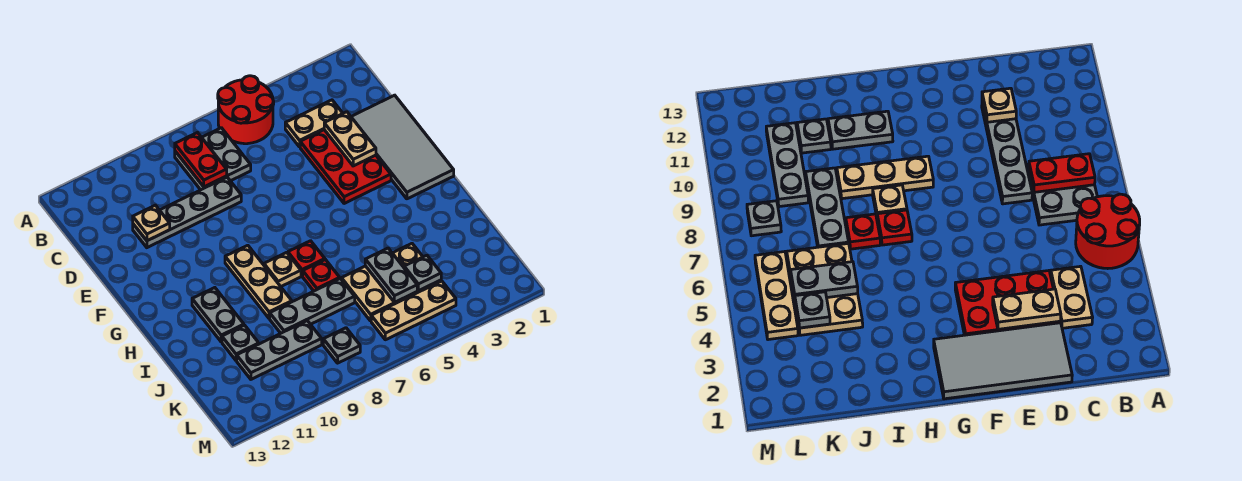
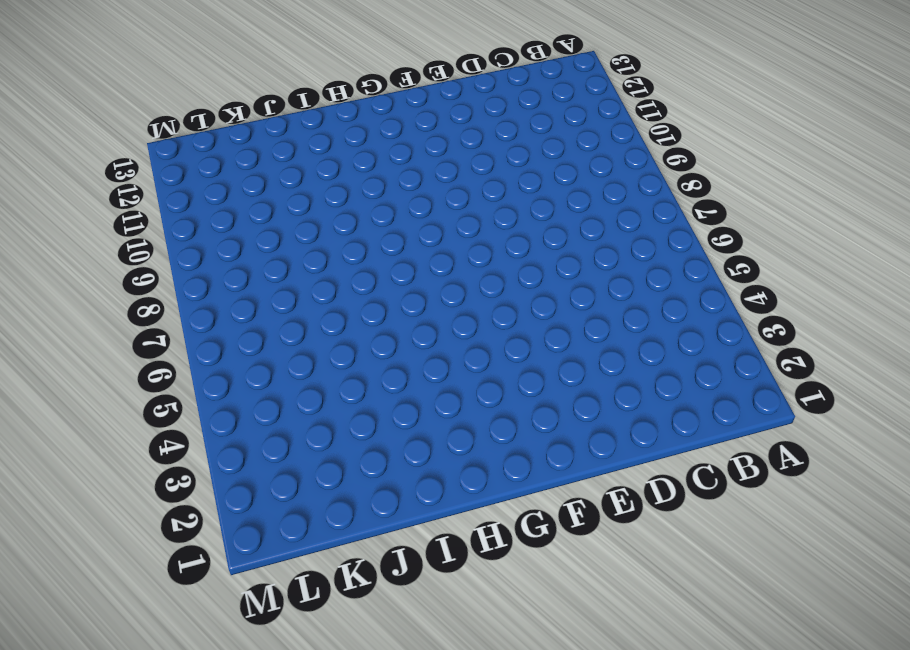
none -> red round brick A5:B6 level 1
none -> grey plate B7:C8 level 1
none -> tan plate C3:C4 level 1

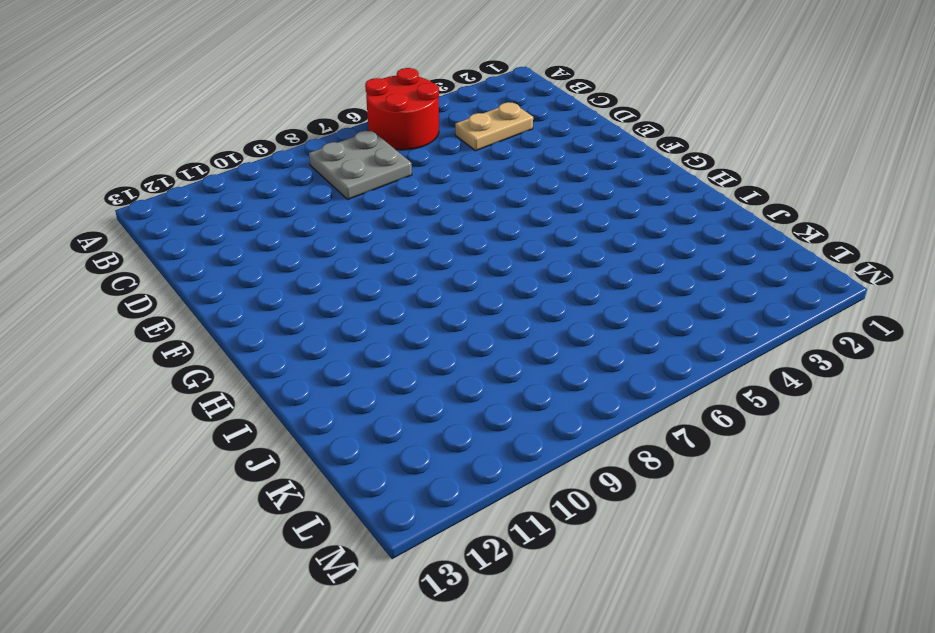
none -> grey tile D1:G2 level 1
none -> red plate D3:F4 level 1
none -> grey plate D8:D11 level 1

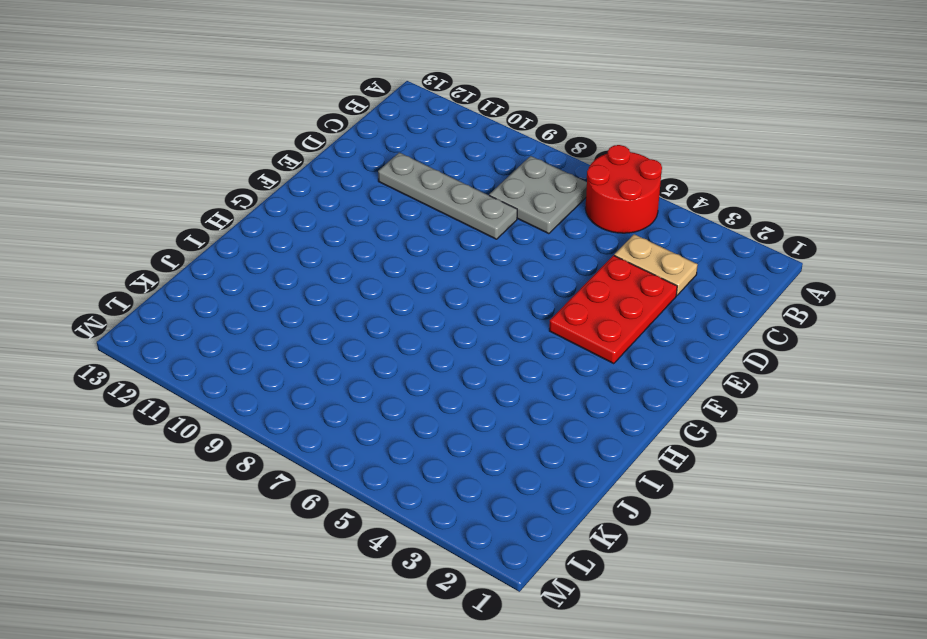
none -> grey tile D1:G2 level 1
none -> tan plate G9:I9 level 1
none -> red plate H7 level 1

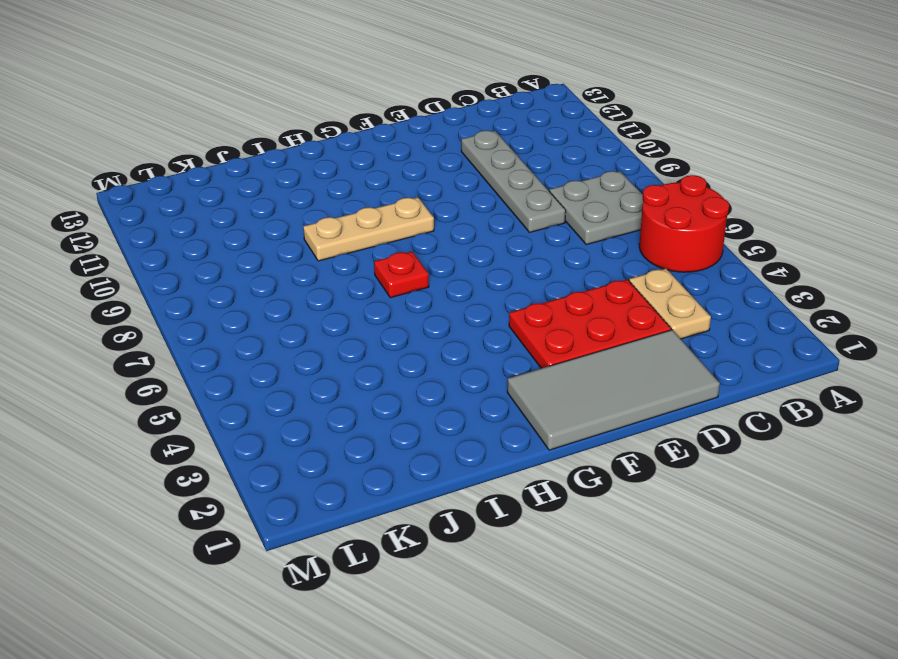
none -> tan plate H8 level 1
none -> grey plate H11:I11 level 1
none -> red plate I7 level 1

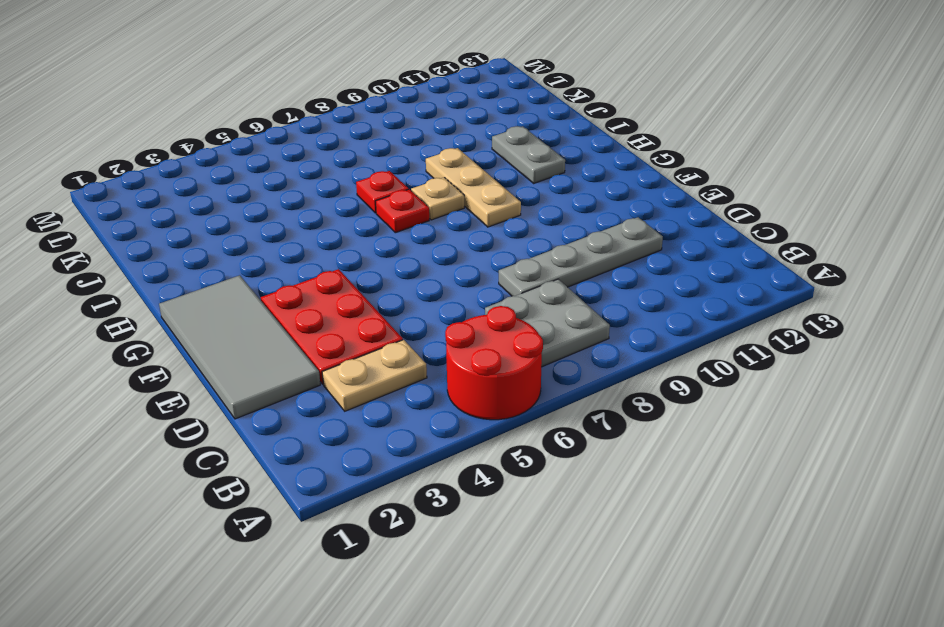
none -> tan plate J4:K6 level 1
none -> grey plate J7:J9 level 1
none -> grey plate J11 level 1

